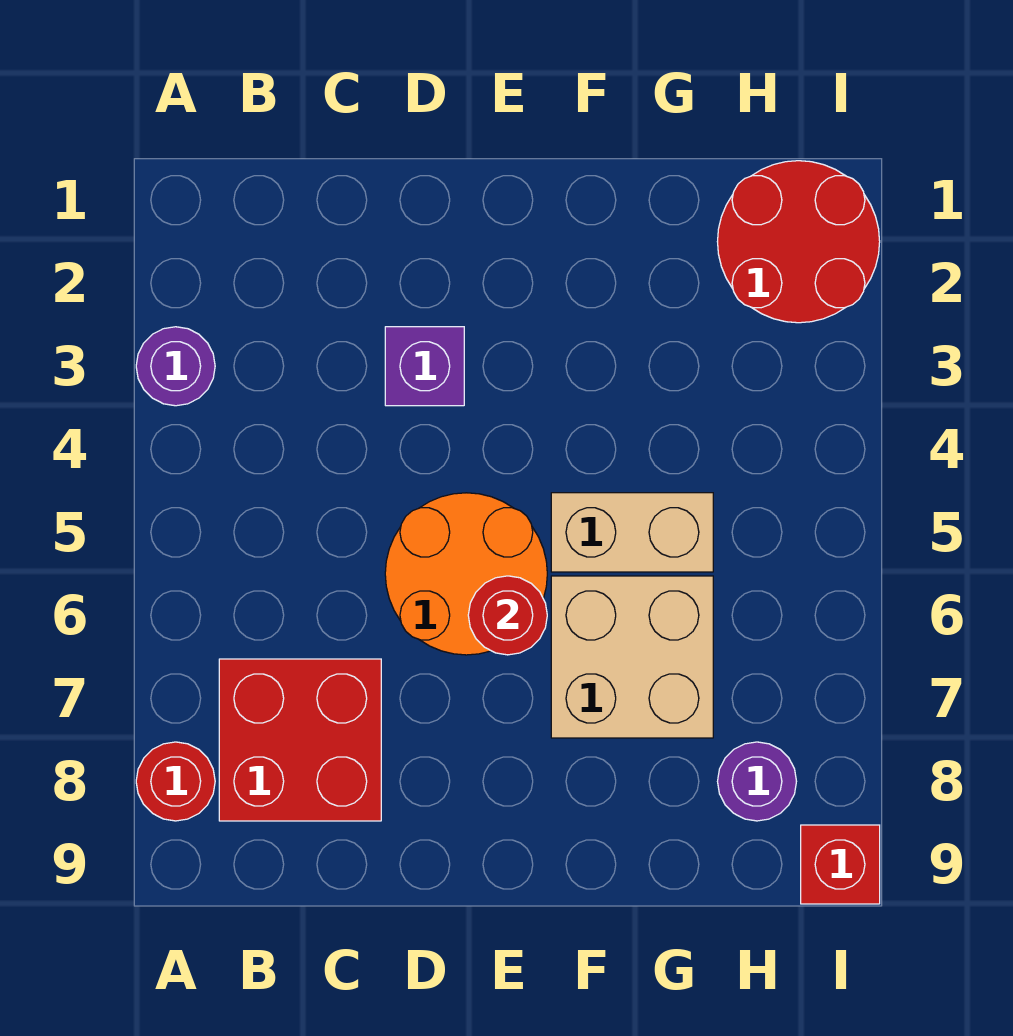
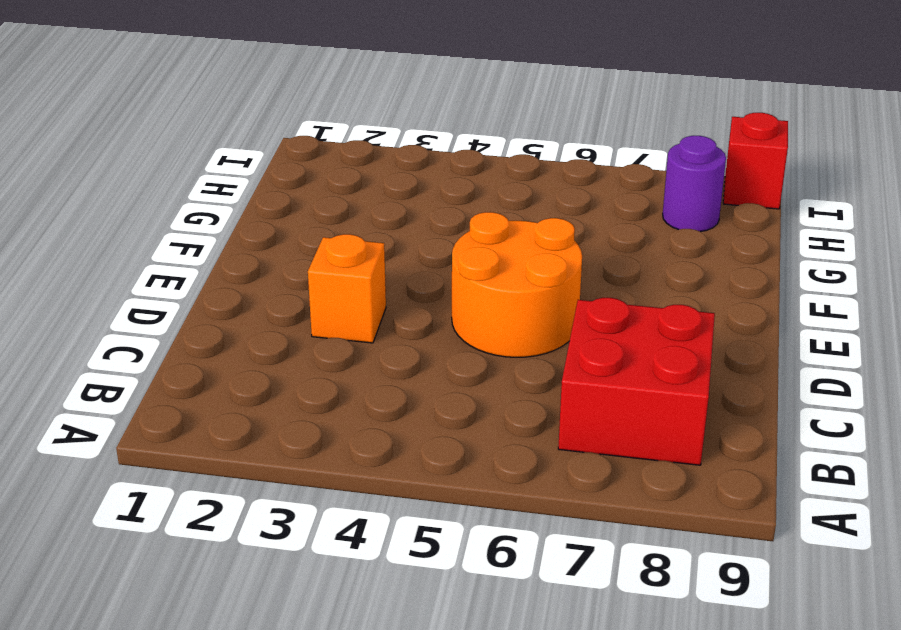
orange brick D3 level 1 -> purple brick D3 level 1
none -> purple round brick A3 level 1
none -> red round brick A8 level 1

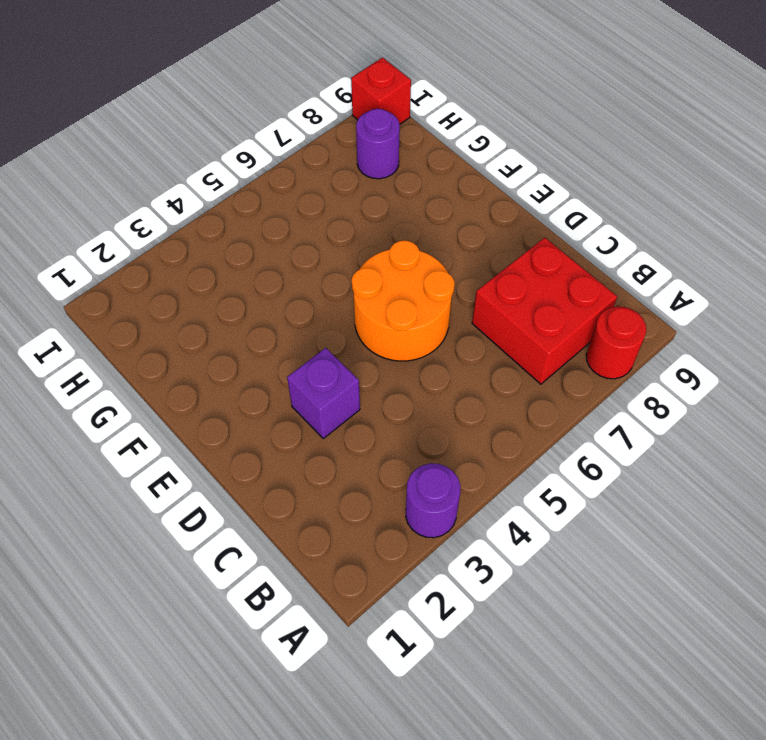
none -> tan brick F5:G5 level 1
none -> tan brick F6:G7 level 1

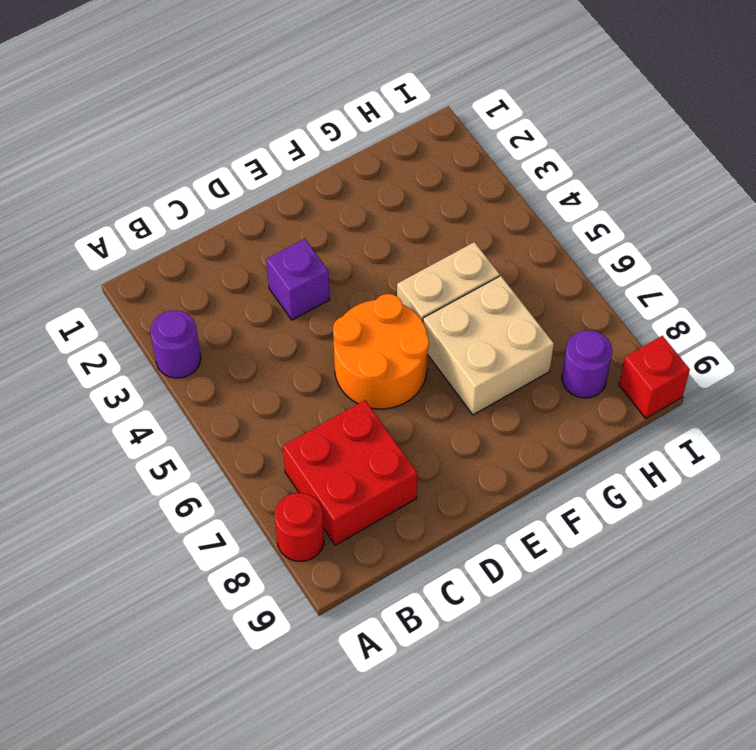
none -> red round brick H1:I2 level 1
none -> red round brick E6 level 2

